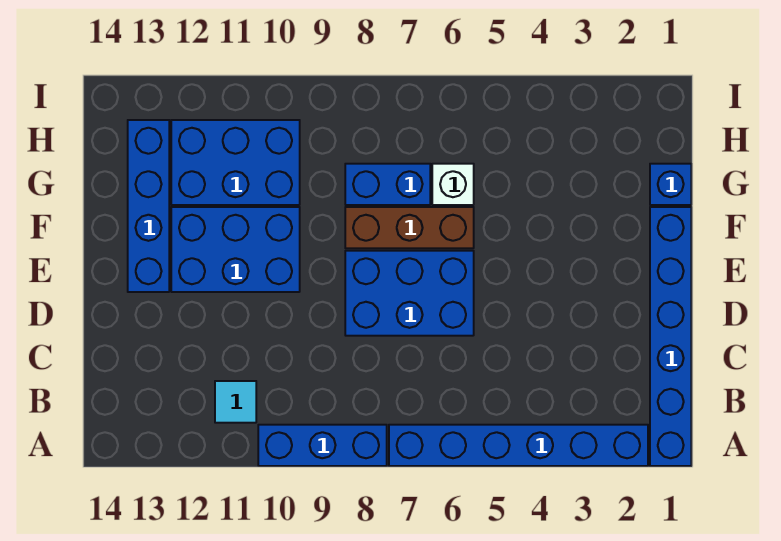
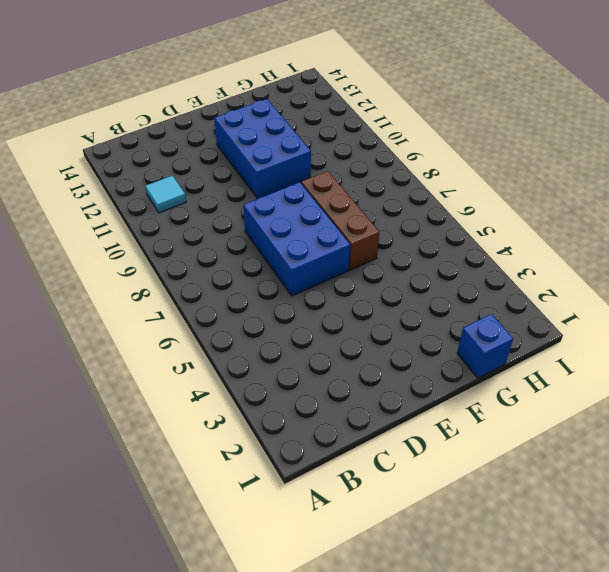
none -> blue brick A1:F1 level 1
none -> blue brick A2:A7 level 1
none -> blue brick A8:A10 level 1

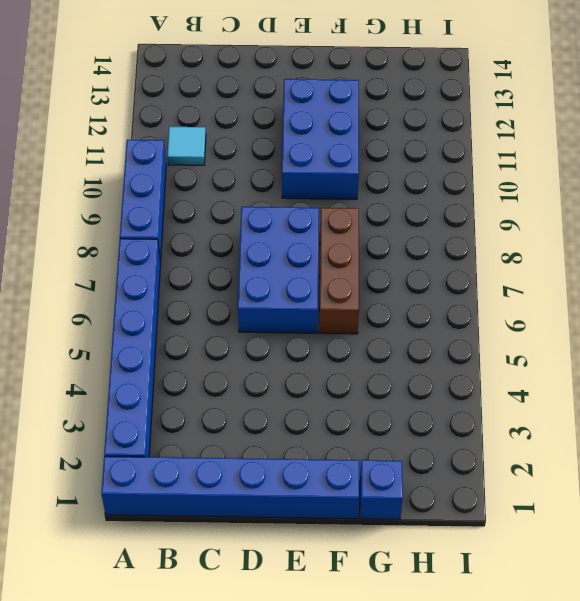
none -> blue brick E13:H13 level 1
none -> white brick G6 level 1
none -> blue brick G7:G8 level 1

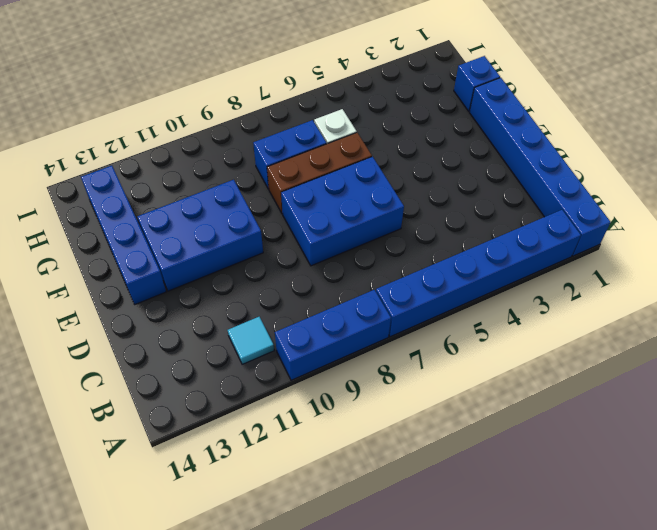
none -> blue brick G10:H12 level 1

